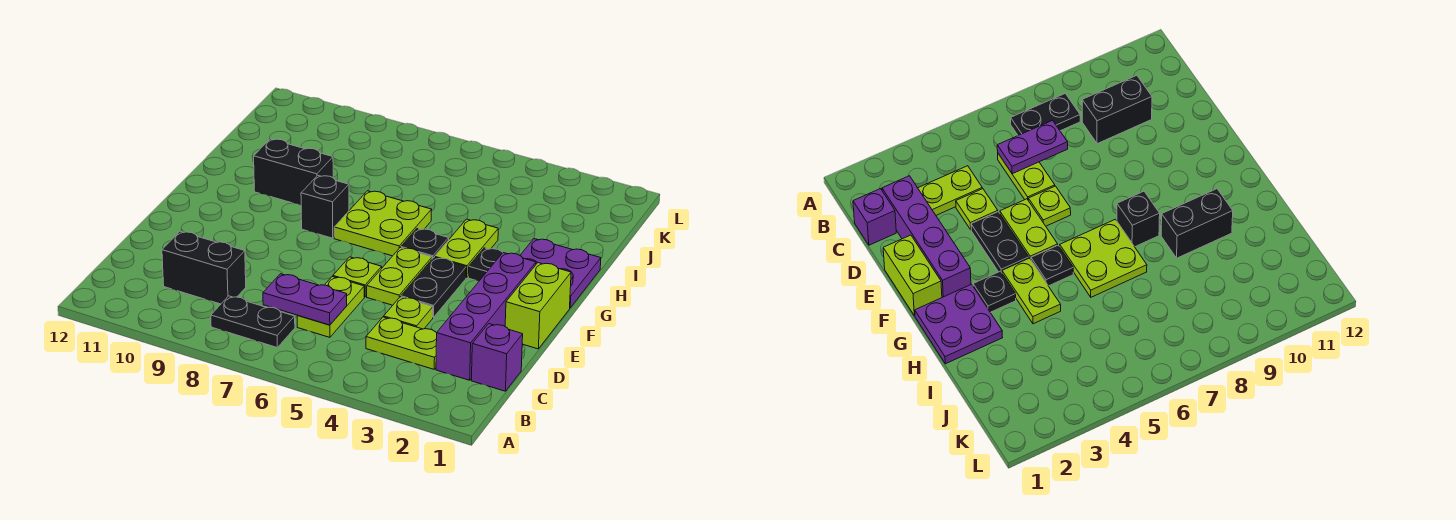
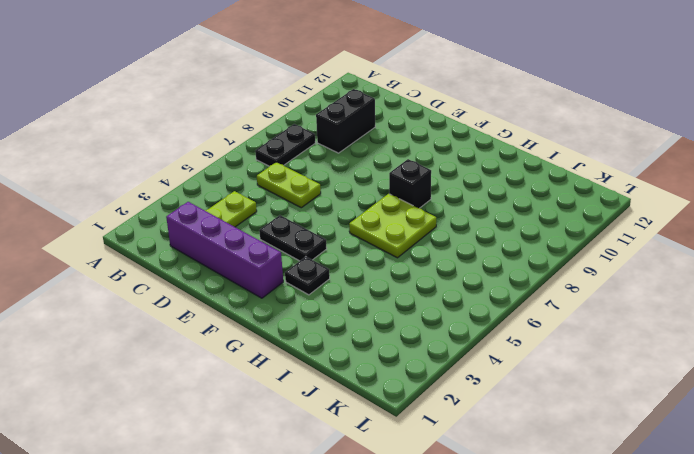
none -> purple brick C1 level 1
none -> lime plate D4 level 1
none -> lime brick E1:F1 level 1

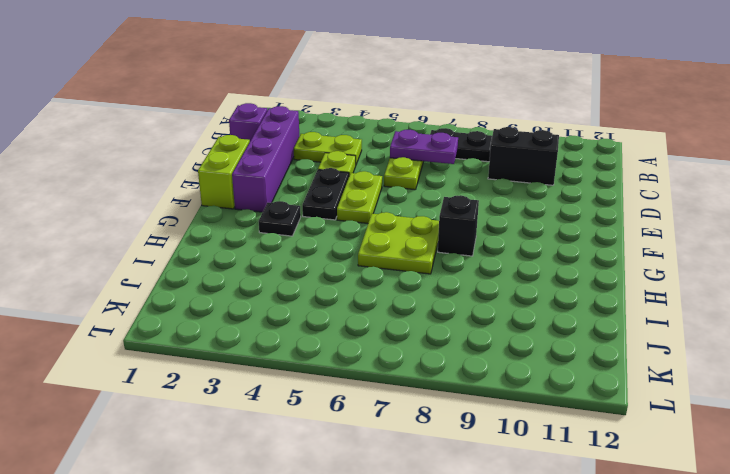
none -> lime plate E6 level 1
none -> purple plate G1:H2 level 1
none -> lime plate G4:H4 level 1

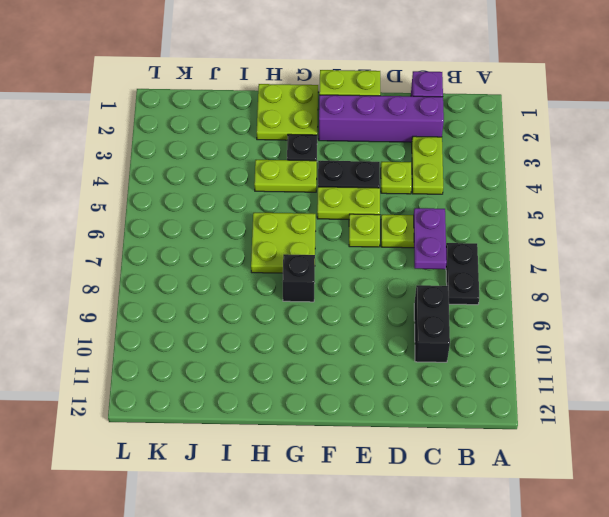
lime plate G1:H2 level 1 -> purple plate G1:H2 level 1
none -> black plate G5 level 1
none -> black brick H9:H10 level 1

